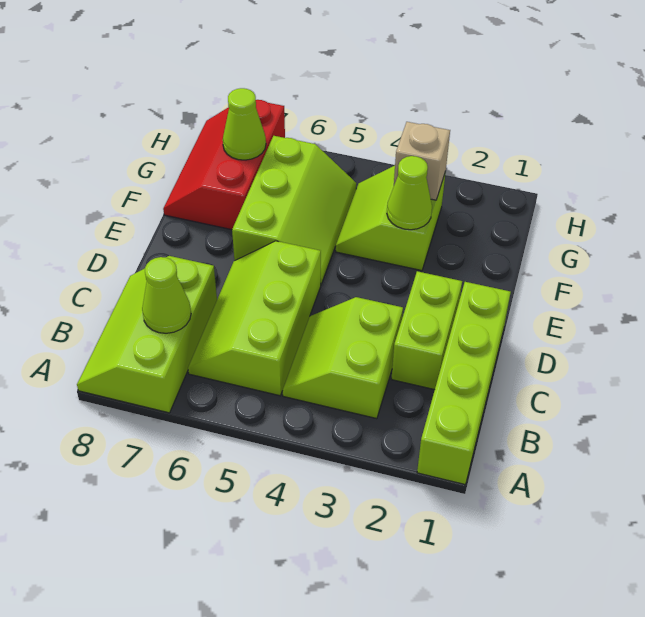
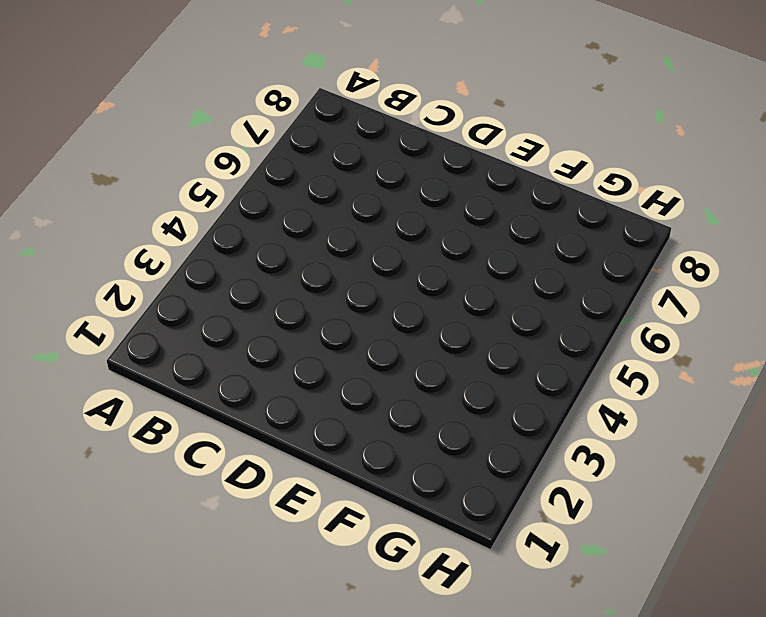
none -> lime brick A1:D1 level 1
none -> lime slope A7:C8 level 1 top 7
none -> lime slope B3:C4 level 1 top 3

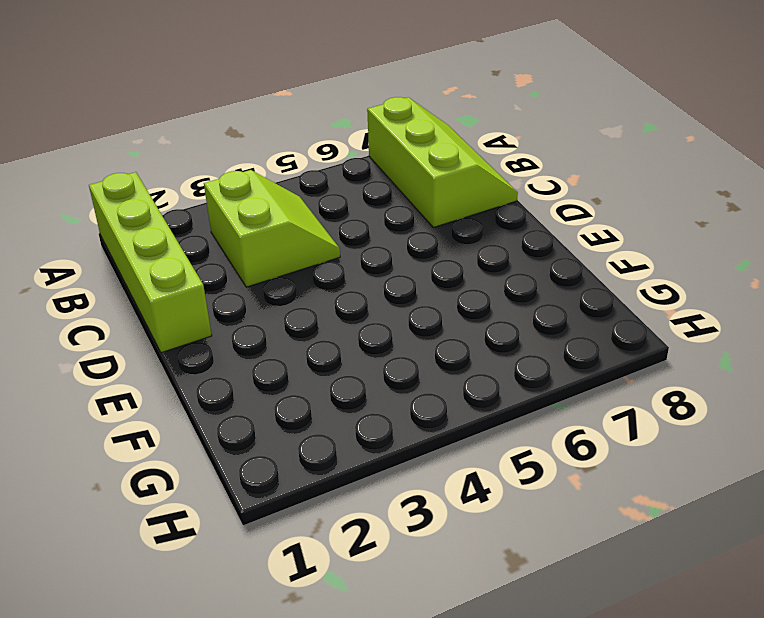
none -> lime slope B5:D6 level 1 top 5
none -> lime brick C2:D2 level 1
none -> lime slope E5:G6 level 1 top 6

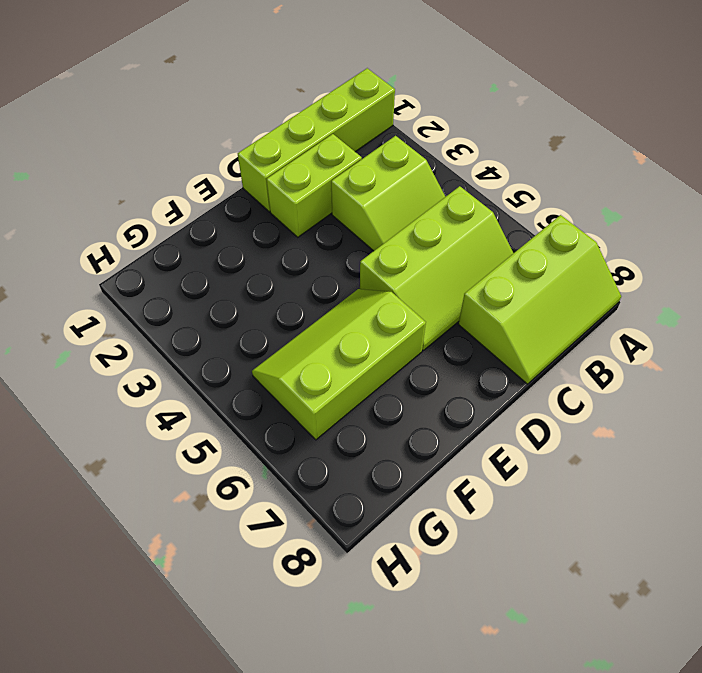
none -> lime slope F3:G4 level 1 top 3
none -> red slope F7:H8 level 1 top 7
none -> lime cone B7 level 2

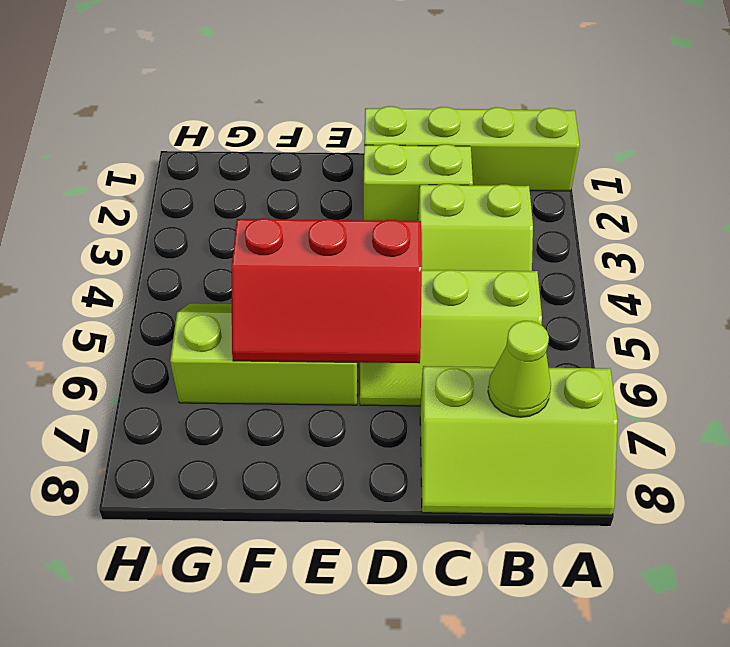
red slope D5:F6 level 2 top 5 -> red slope F7:H8 level 1 top 7
none -> lime slope F3:G4 level 1 top 3
none -> lime cone F3 level 2
none -> tan brick G3 level 2

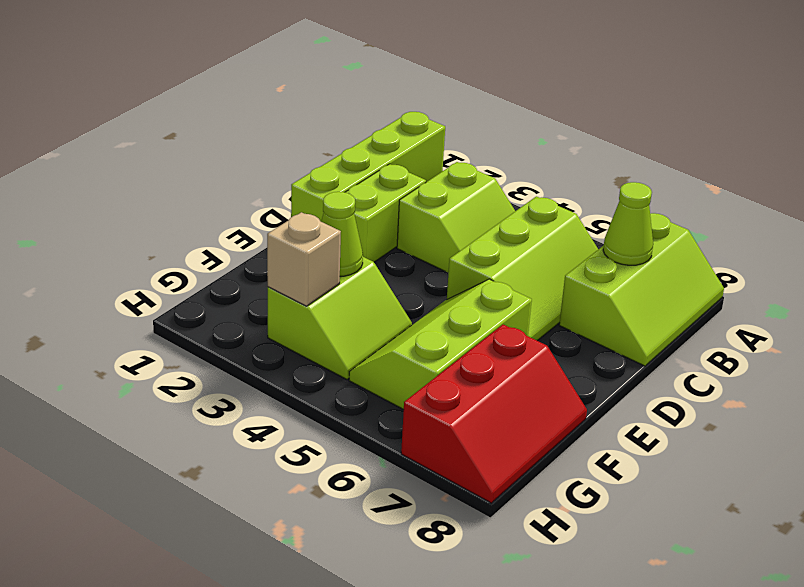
none -> lime cone G7 level 2

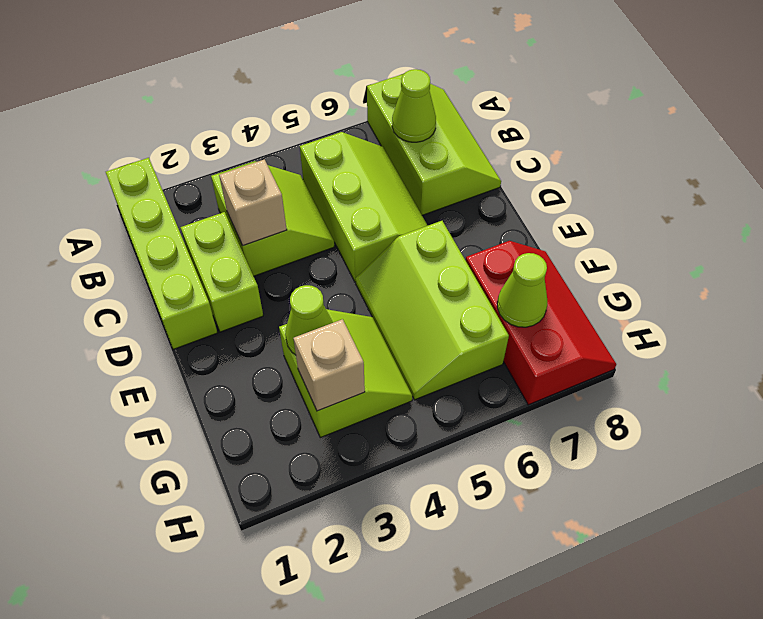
tan brick C3 level 2 -> none

